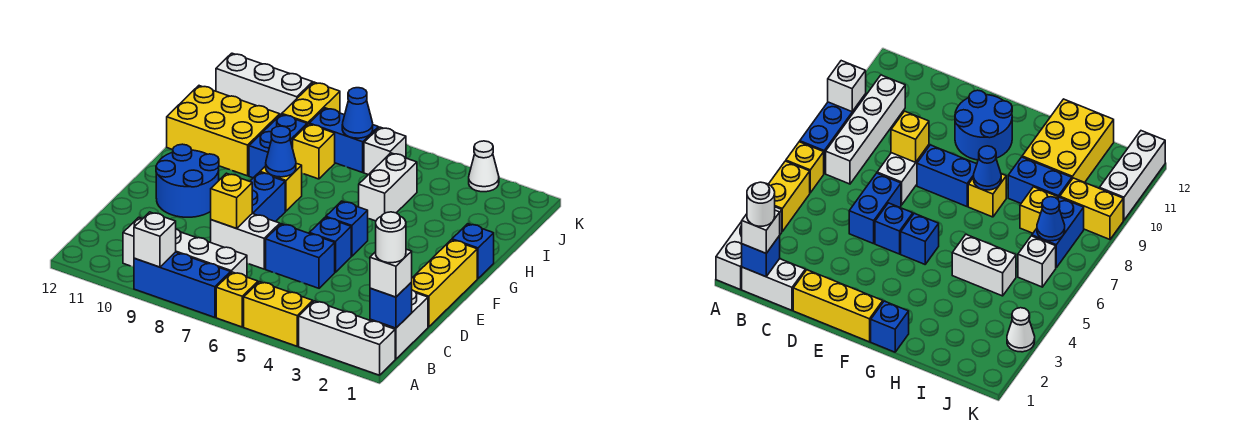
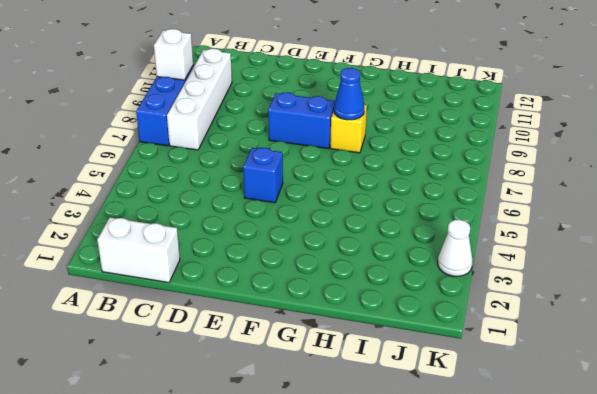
none -> white brick A1:A3 level 1
none -> yellow brick A4:A5 level 1
none -> yellow brick A6 level 1
none -> yellow brick D1:F1 level 1

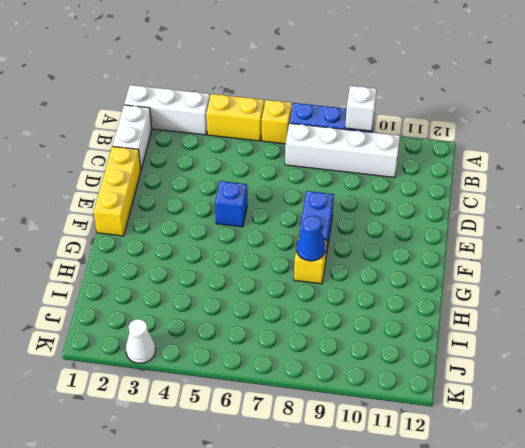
none -> blue brick D5:D6 level 1
none -> white brick D7:D8 level 1
none -> blue round brick E10:F11 level 1
none -> blue brick F5 level 1

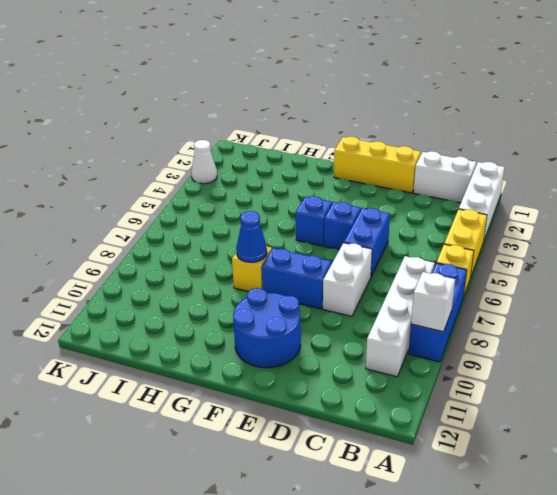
none -> blue brick G1 level 1
none -> white brick H5:I5 level 1
none -> blue brick H9:I9 level 1
none -> yellow brick H10:I12 level 1

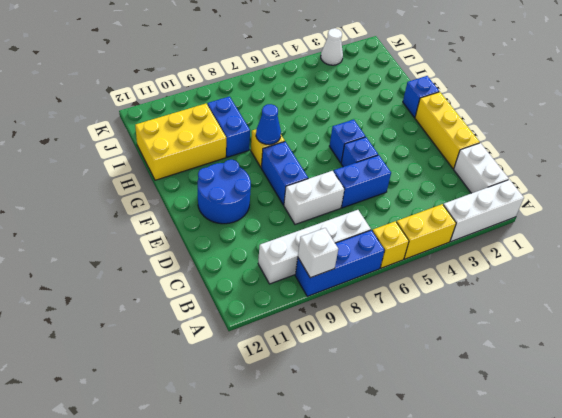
none -> white brick H5:I5 level 1
none -> yellow brick I8 level 1
none -> white brick J6 level 1
none -> blue brick J7:J8 level 1

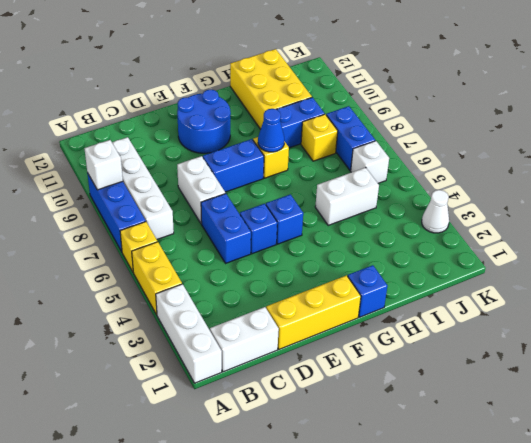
none -> yellow brick J9:K9 level 1
none -> white brick K10:K12 level 1
none -> blue brick B1 level 2
none -> yellow brick D8 level 2

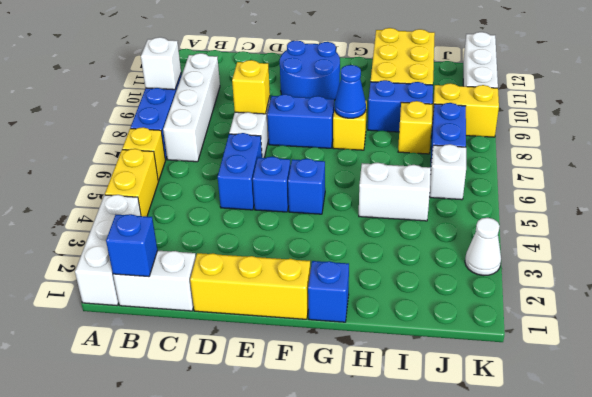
none -> blue cone J7 level 2
none -> white brick B1 level 3
none -> white round brick B1 level 4

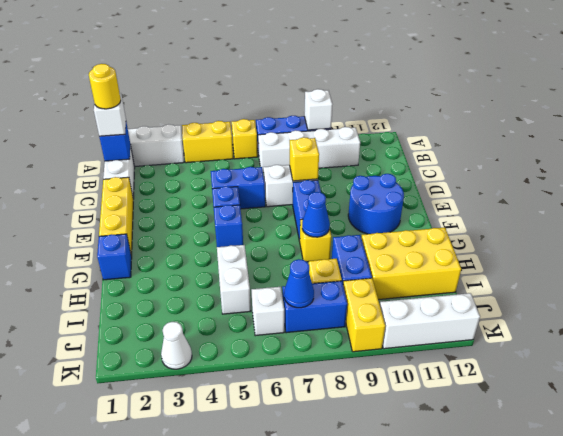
yellow round brick B1 level 4 -> white round brick B1 level 4

